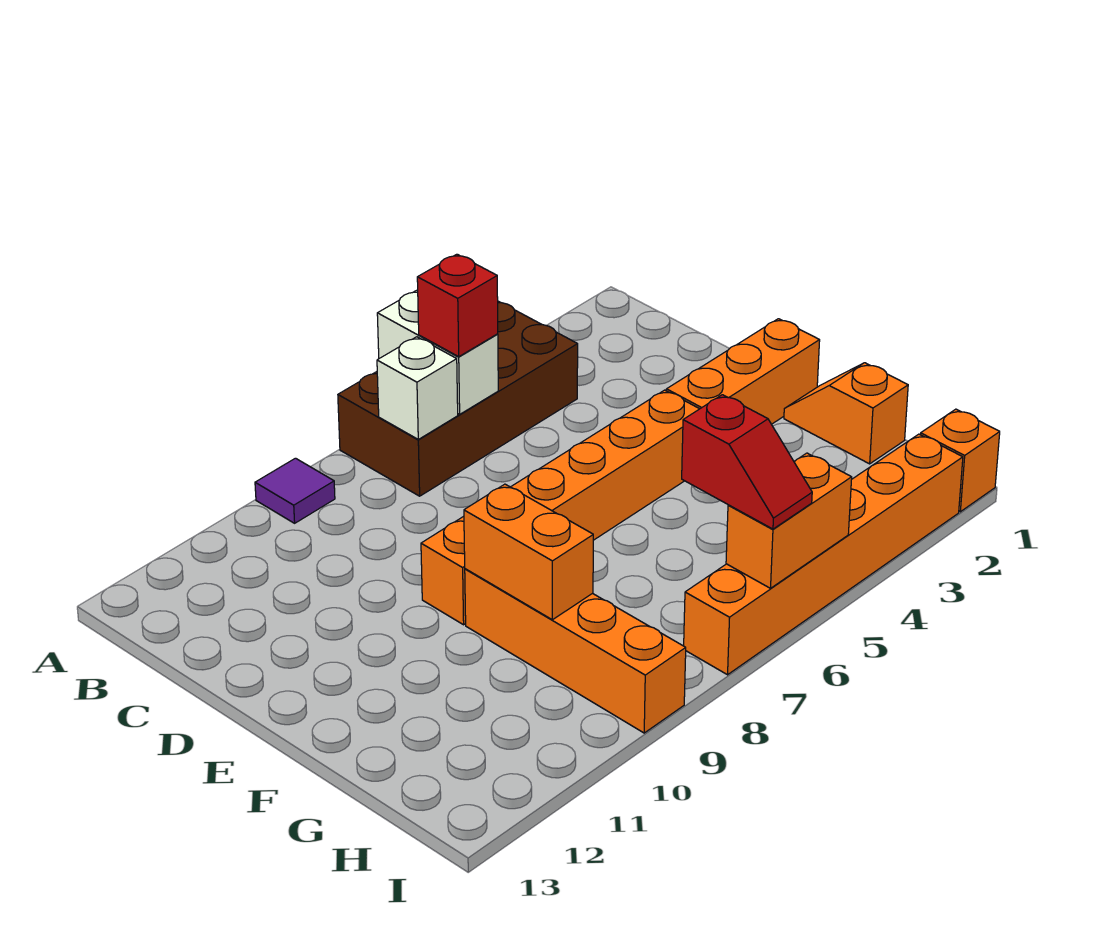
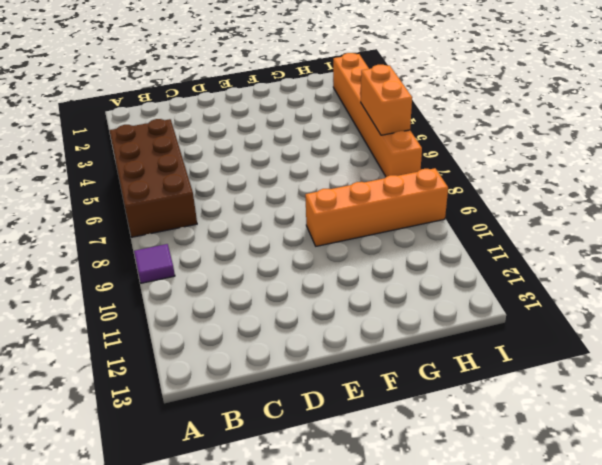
none -> orange brick E1:E3 level 1
none -> orange brick E4:E9 level 1
none -> orange slope F1:G1 level 1 top G

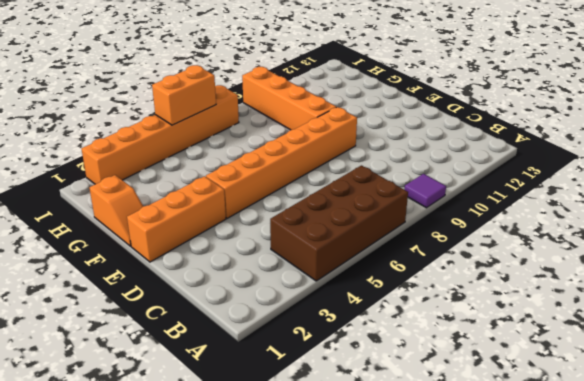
none -> orange brick I1 level 1
none -> white brick A6:B6 level 2
none -> white brick B7 level 2

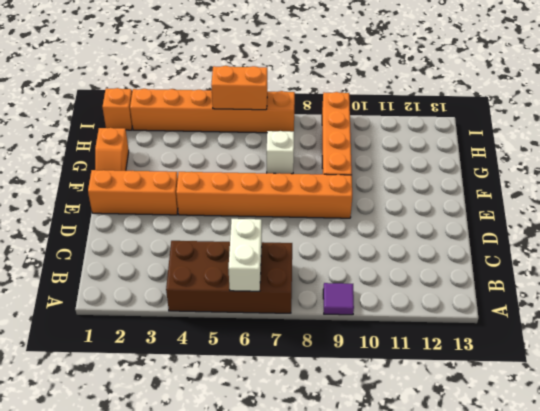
white brick G7 level 1 -> white brick B7 level 2
none -> orange brick F9:G9 level 2
none -> red brick B6 level 3
none -> red slope H6:I6 level 3 top H

